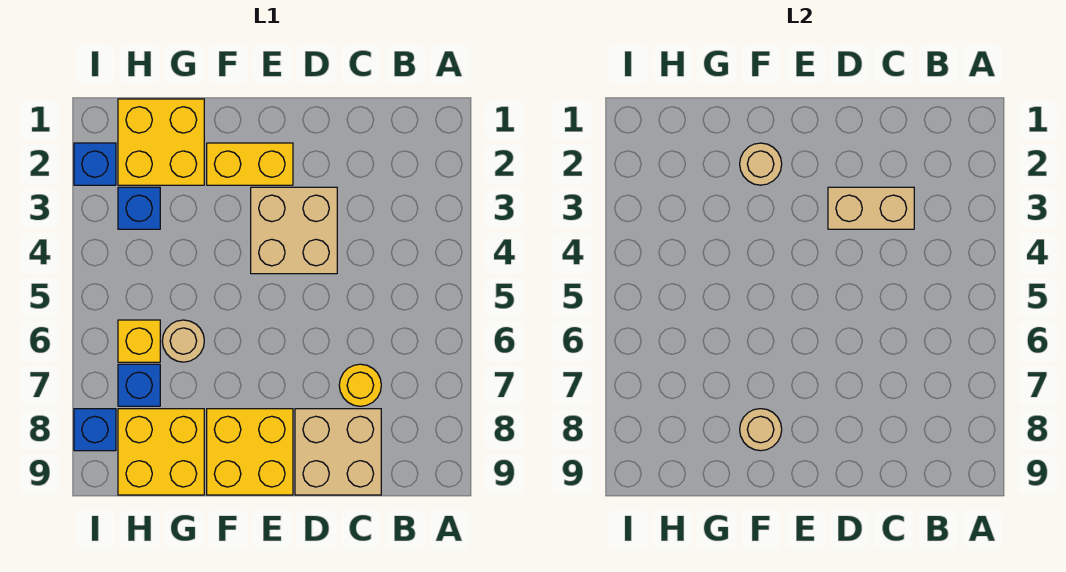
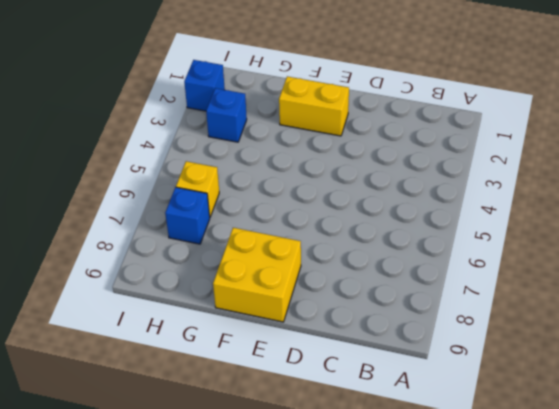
none -> yellow round brick C7 level 1
none -> tan brick C8:D9 level 1
none -> tan brick D3:E4 level 1

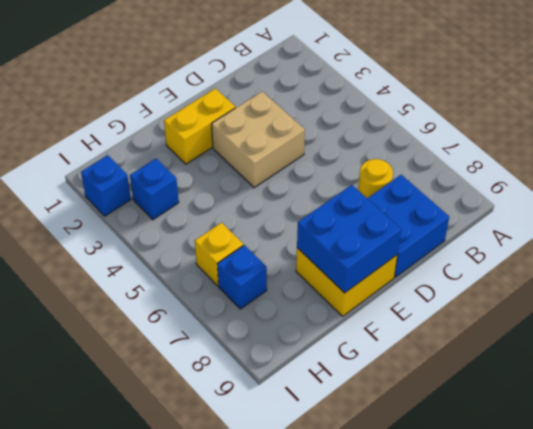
blue brick C8:D9 level 1 -> tan brick C8:D9 level 1
blue brick E8:F9 level 2 -> tan round brick F8 level 2
none -> yellow brick G1:H2 level 1
none -> tan round brick G6 level 1
none -> yellow brick G8:H9 level 1

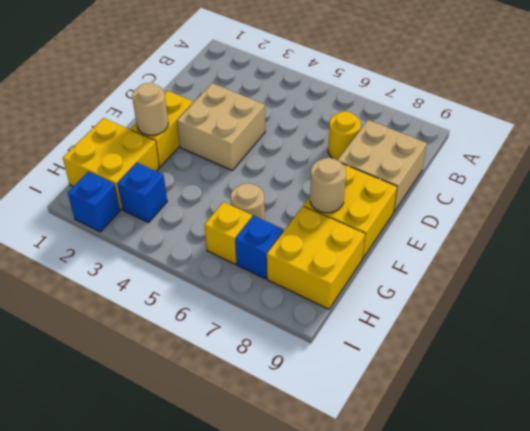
none -> blue brick I8 level 1
none -> tan brick C3:D3 level 2

